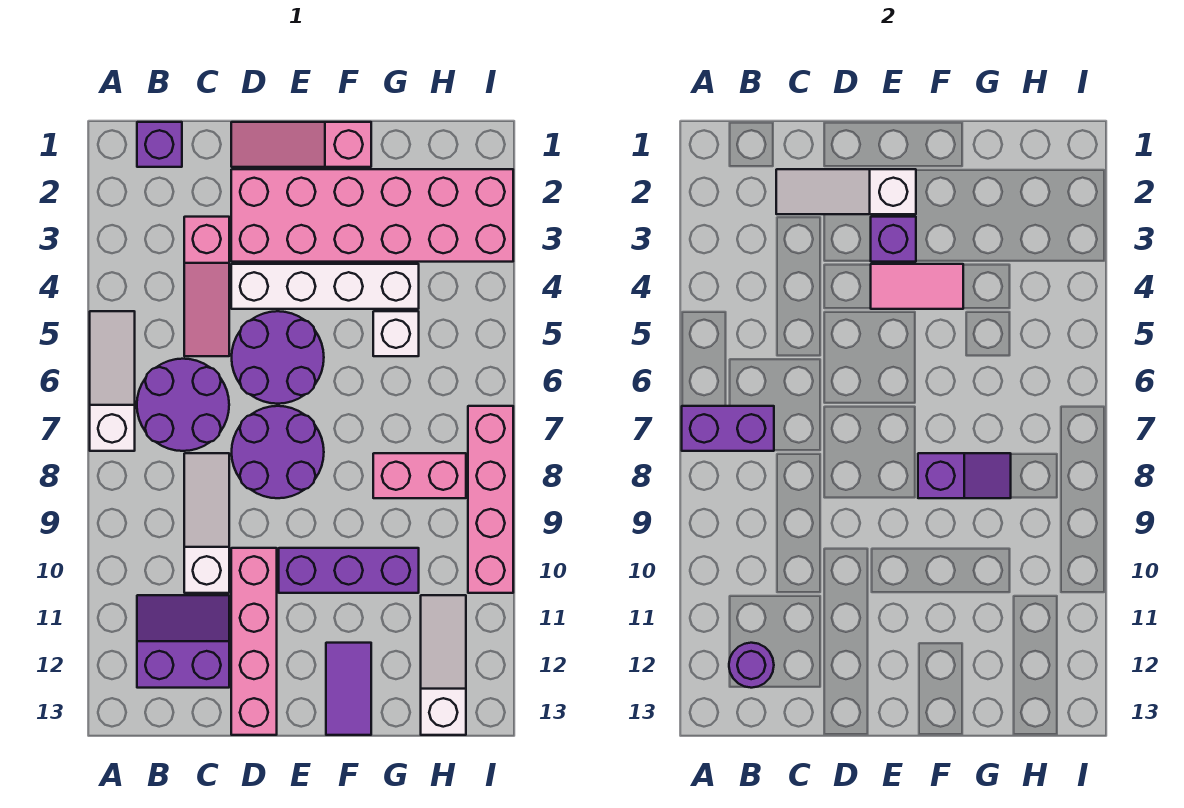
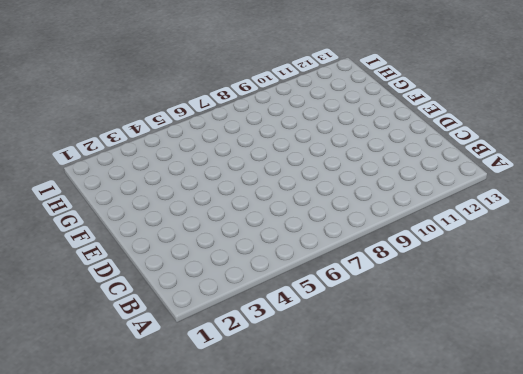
none -> white slope A5:A7 level 1 top 7
none -> purple brick B1 level 1
none -> purple round brick B6:C7 level 1

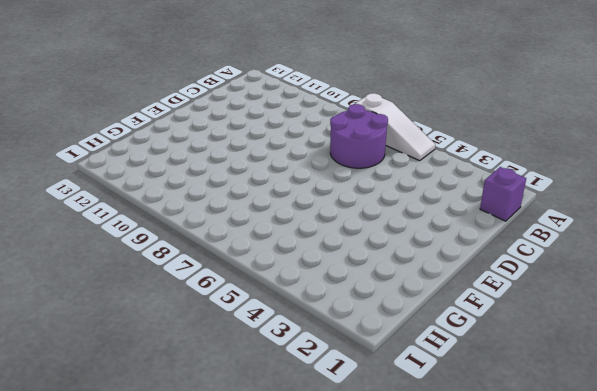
none -> purple slope B11:C12 level 1 top 12
none -> pink slope C3:C5 level 1 top 3
none -> white slope C8:C10 level 1 top 10

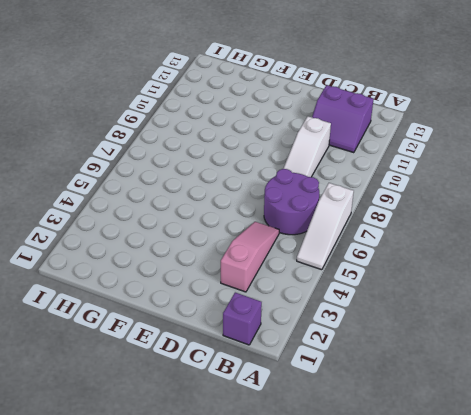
none -> pink slope D1:F1 level 1 top F
none -> pink brick D2:I3 level 1
none -> white brick D4:G4 level 1

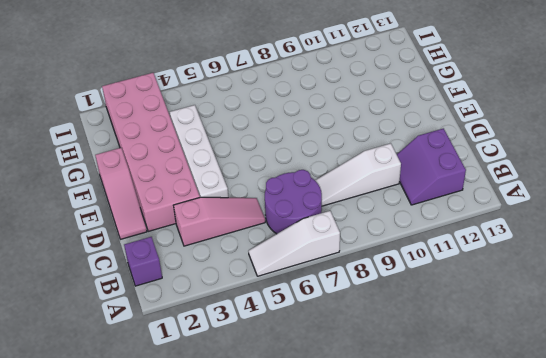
none -> purple round brick D5:E6 level 1
none -> purple round brick D7:E8 level 1
none -> pink brick D10:D13 level 1

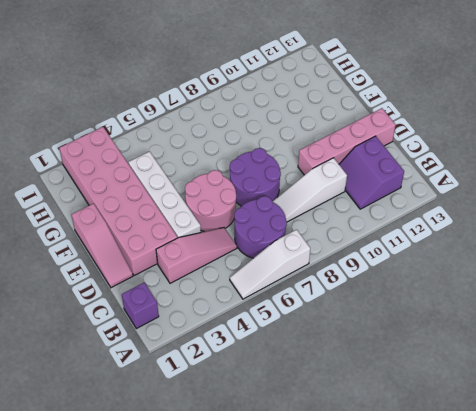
pink round brick D5:E6 level 1 -> purple round brick D5:E6 level 1
none -> purple brick E10:G10 level 1
none -> purple tile F12:F13 level 1
none -> white brick G5 level 1

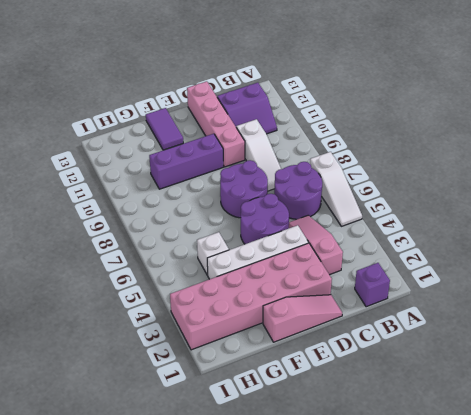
none -> pink brick G8:H8 level 1
none -> white slope H11:H13 level 1 top 13
none -> pink brick I7:I10 level 1

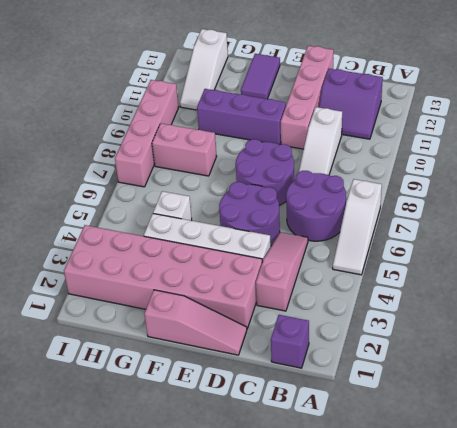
none -> purple brick A7:B7 level 2
none -> purple round brick B12 level 2
none -> white slope C2:E2 level 2 top E

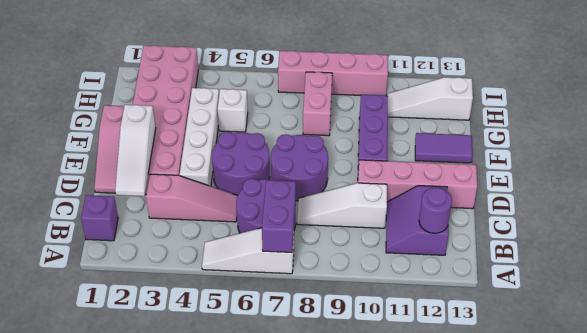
none -> purple brick E3 level 2
none -> pink tile E4:F4 level 2
none -> purple slope F8:G8 level 2 top F

